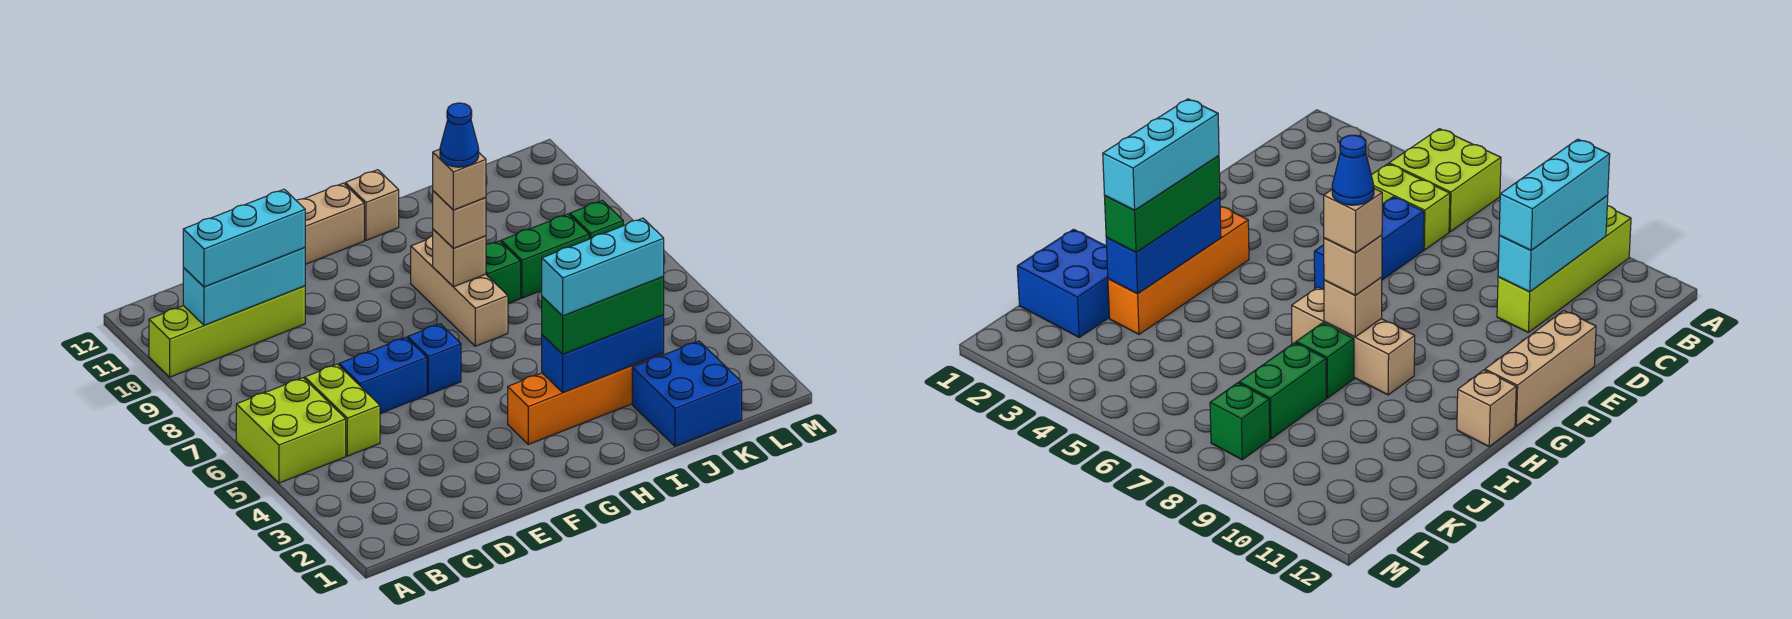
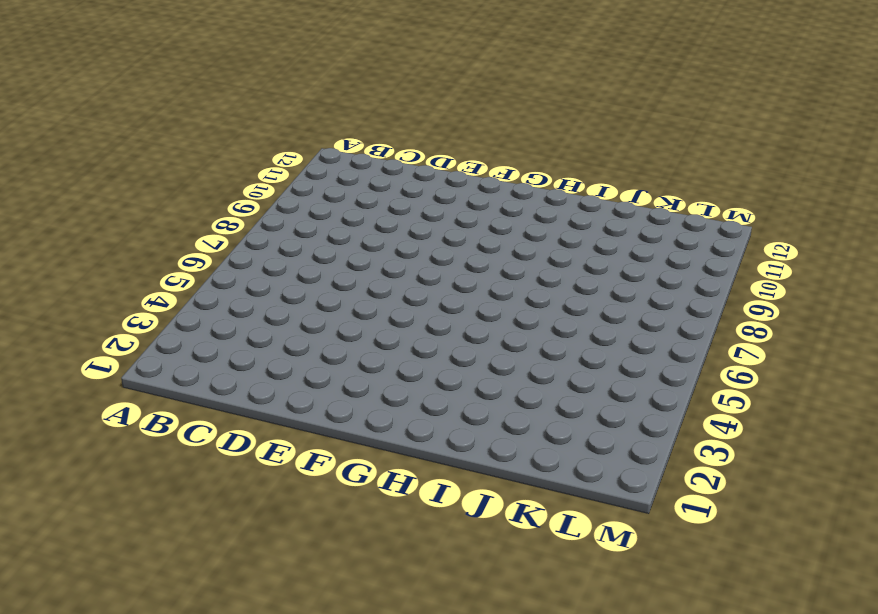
none -> lime brick A5:B6 level 1
none -> lime brick A10:D10 level 1
none -> lime brick C5:C6 level 1

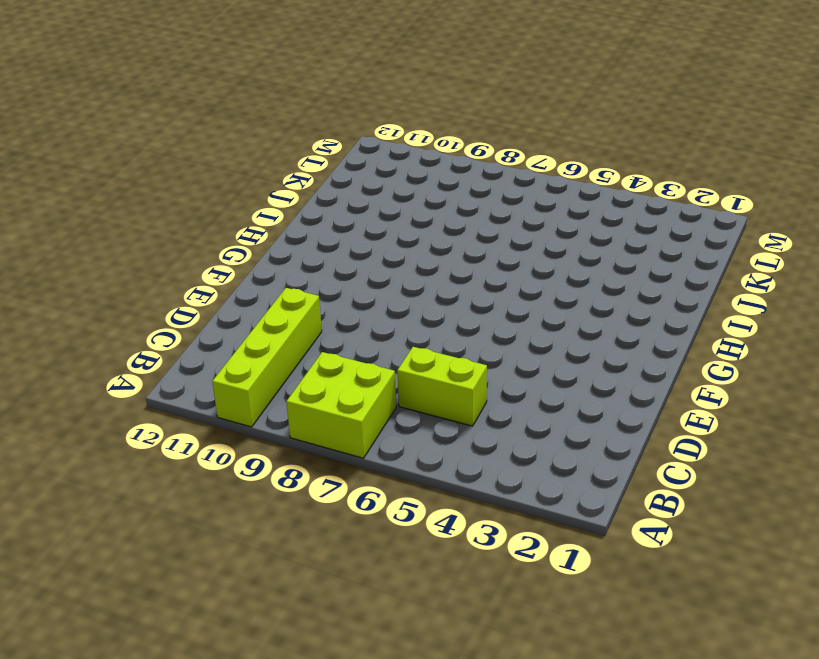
lime brick A7:B8 level 1 -> lime brick A5:B6 level 1
none -> blue brick D6:E6 level 1
none -> tan brick E12:G12 level 1
none -> blue brick F6 level 1

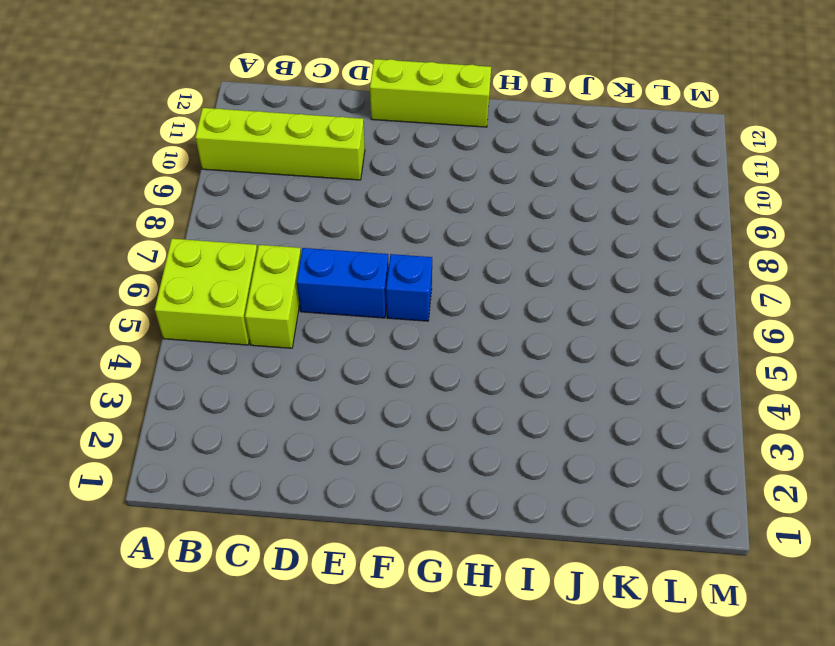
lime brick E12:G12 level 1 -> tan brick E12:G12 level 1
none -> orange brick G3:J3 level 1
none -> tan brick H7:H9 level 1
none -> tan brick H12 level 1

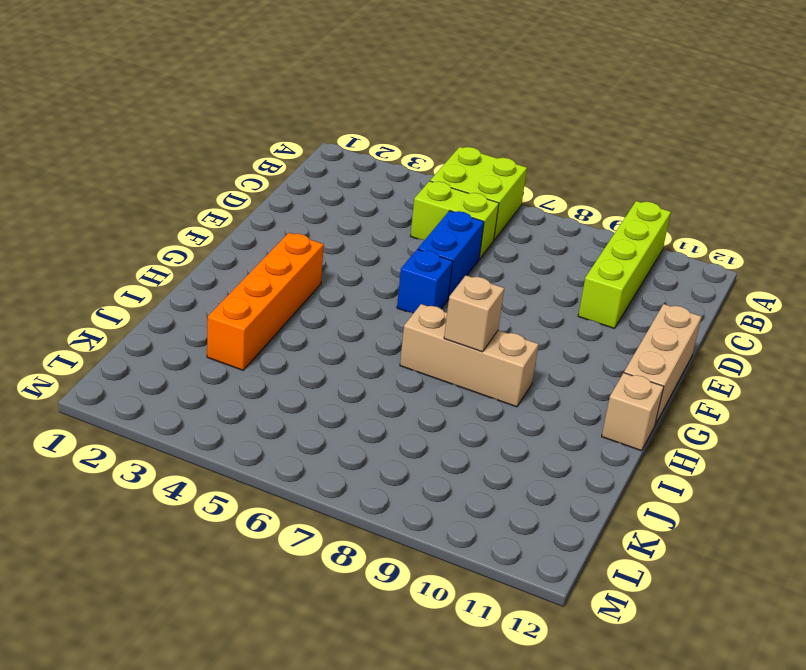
none -> green brick I8 level 1
none -> blue brick J1:K2 level 1
none -> green brick J8:K8 level 1

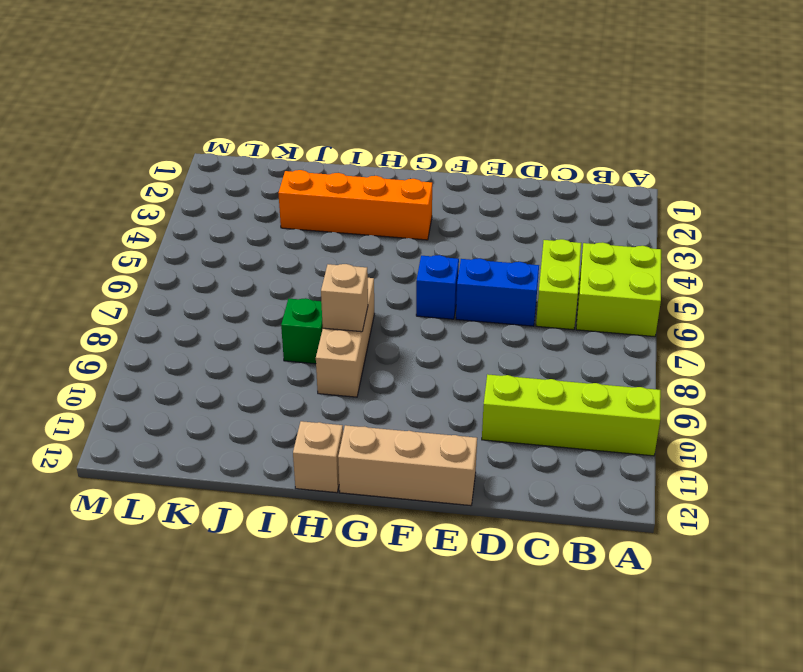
none -> blue brick J1:K2 level 1
none -> green brick J8:K8 level 1
none -> green brick L8 level 1

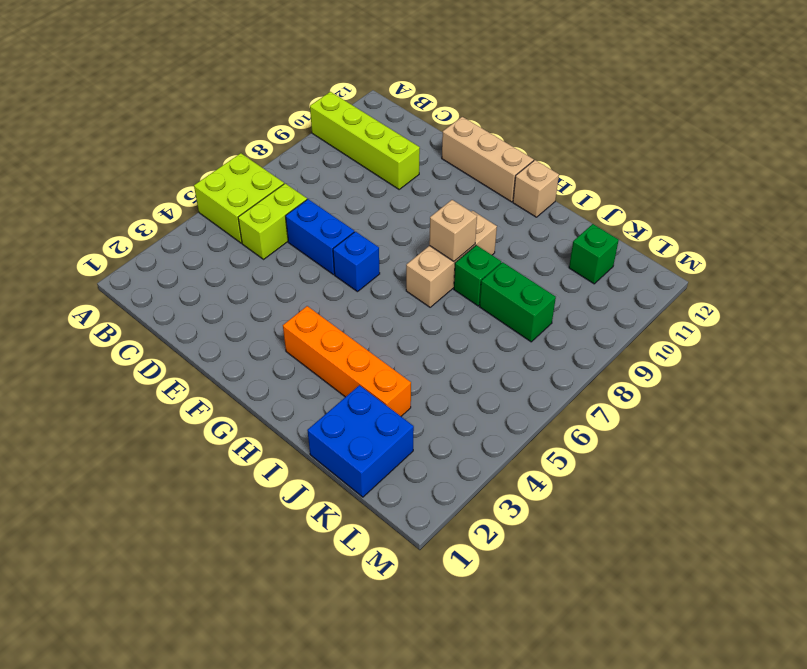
green brick K11 level 1 -> green brick L8 level 1
none -> cyan brick B10:D10 level 2
none -> blue brick H3:J3 level 2
none -> cyan brick B10:D10 level 3

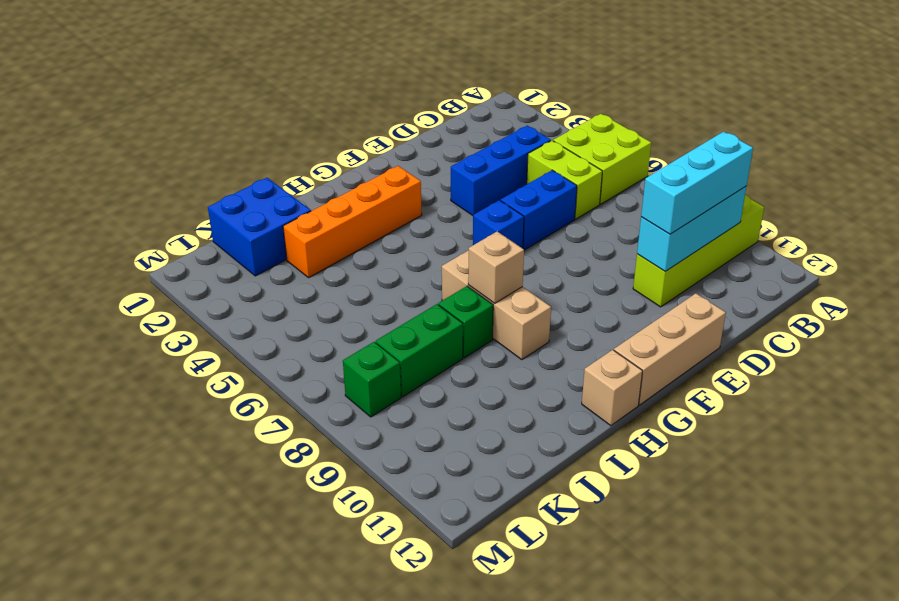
blue brick C4:E4 level 1 -> blue brick H3:J3 level 2
none -> green brick H3:J3 level 3
none -> tan brick H8 level 3
none -> cyan brick H3:J3 level 4

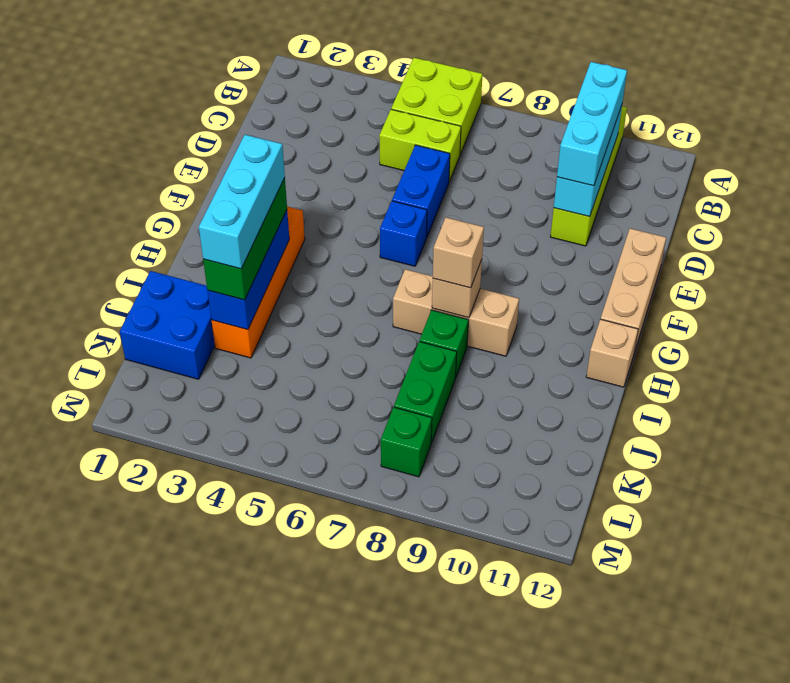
none -> tan brick H8 level 4
none -> blue cone H8 level 5

